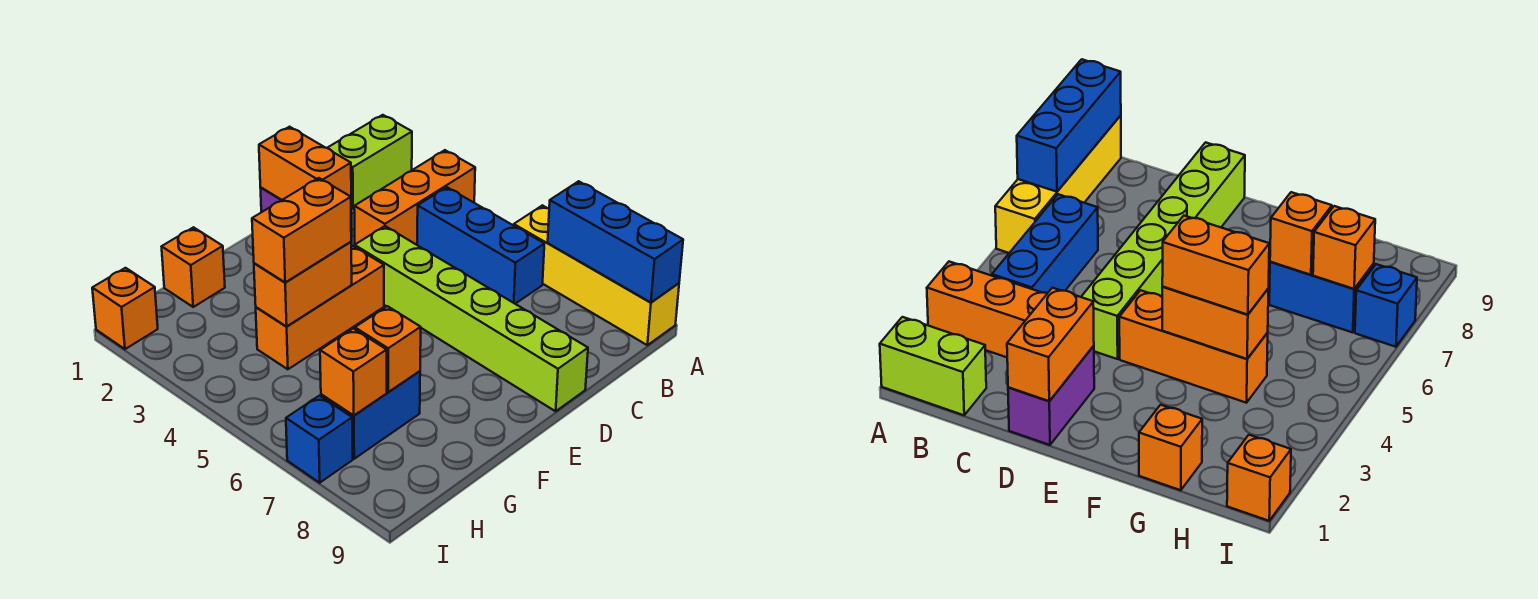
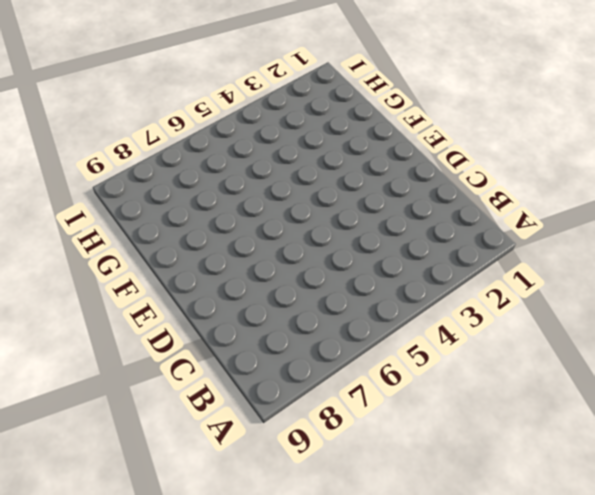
none -> lime brick A1:B1 level 1
none -> orange brick A3:C3 level 1
none -> yellow brick A6:A9 level 1

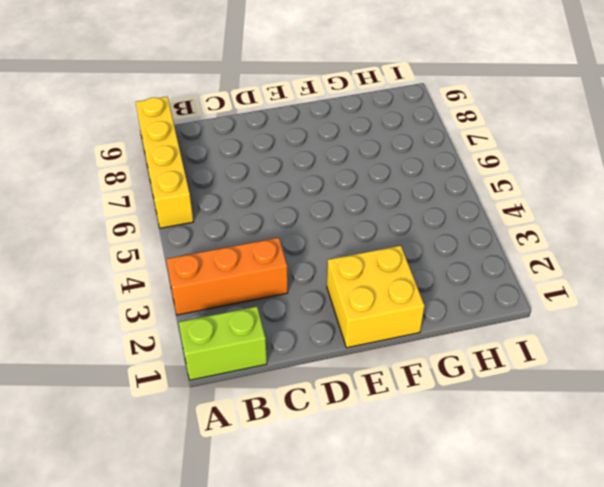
yellow brick E1:F2 level 1 -> none
none -> blue brick B4:B6 level 1
none -> purple brick D1:D2 level 1
none -> lime brick D4:D9 level 1

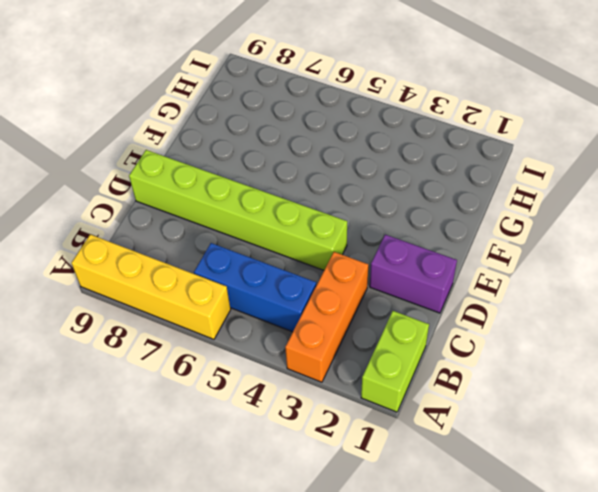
none -> orange brick E4:G4 level 1
none -> orange brick G1 level 1
none -> blue brick G7:H7 level 1

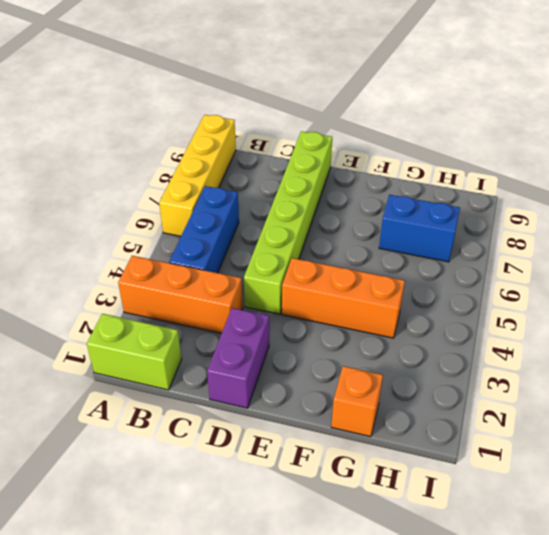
none -> orange brick I1 level 1
none -> blue brick I7 level 1
none -> blue brick A7:A9 level 2

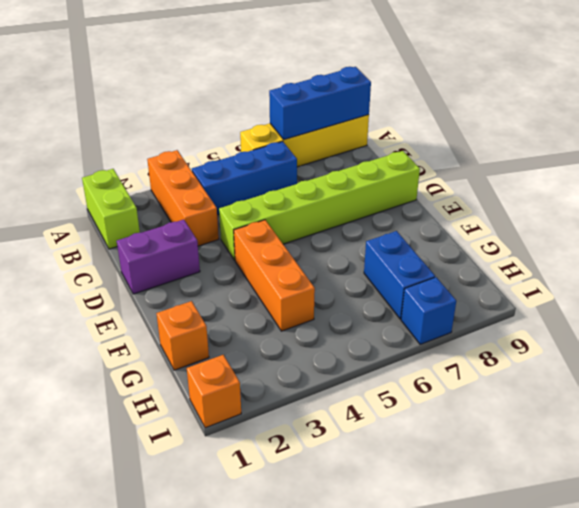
none -> orange brick D1:D2 level 2
none -> orange brick F4:G4 level 2
none -> orange brick G7 level 2

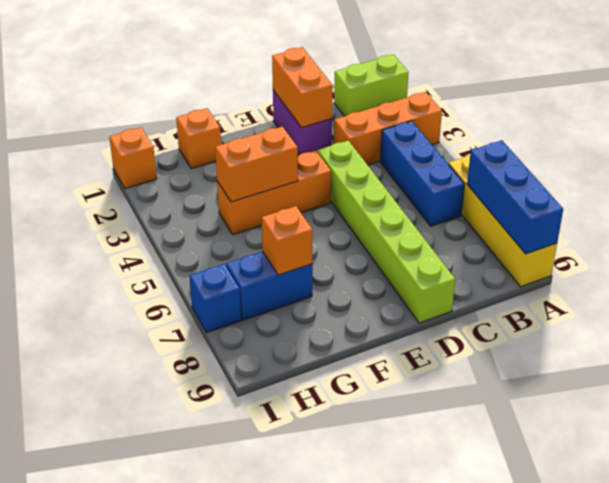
none -> orange brick H7 level 2
none -> orange brick F4:G4 level 3

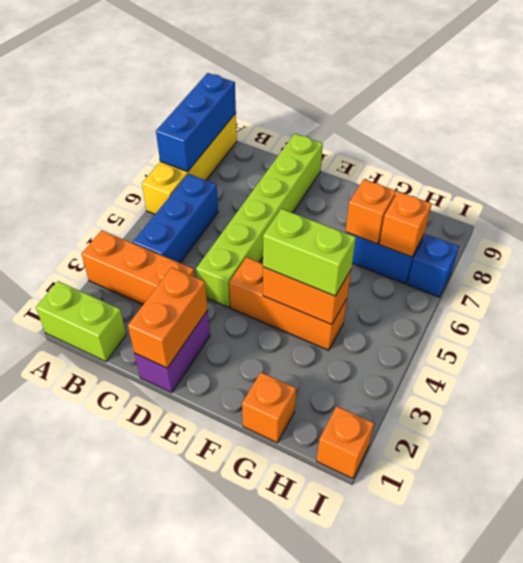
lime brick F4:G4 level 3 -> orange brick F4:G4 level 3

